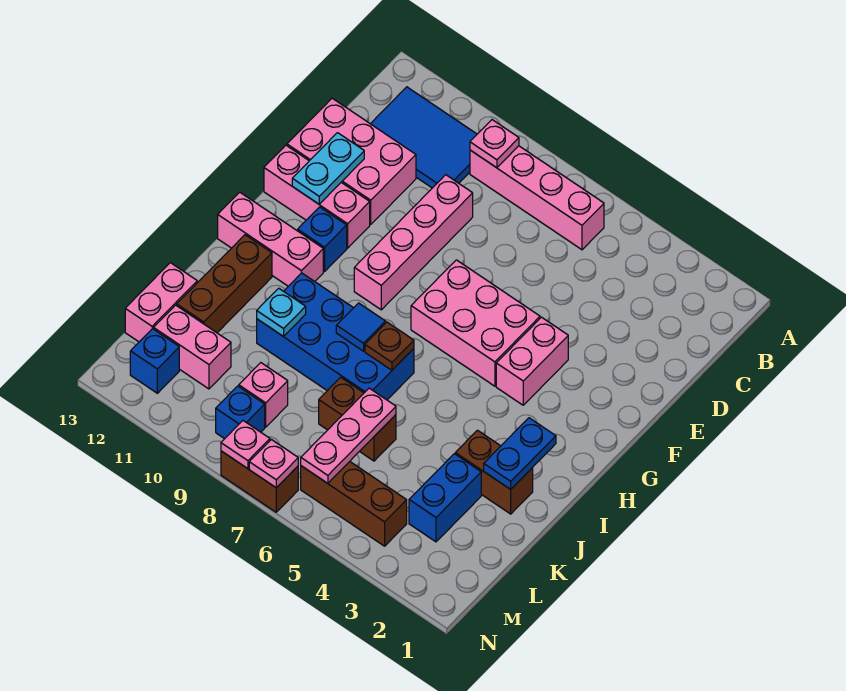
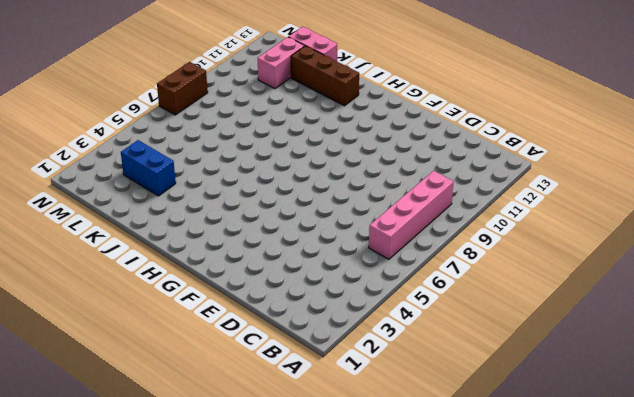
none -> blue tile B10:C12 level 1
none -> pink brick D9:G9 level 1
none -> pink brick D11:E13 level 1
none -> pink brick F4:G4 level 1

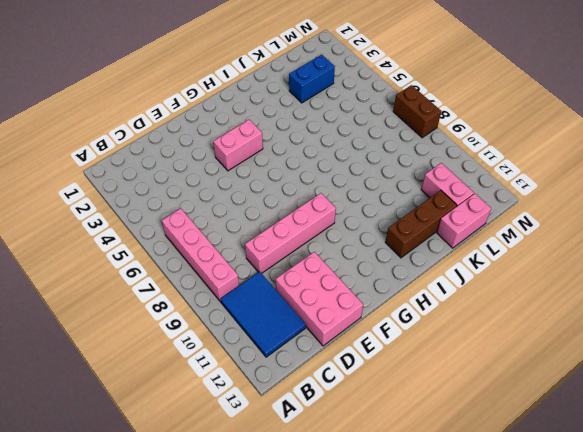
none -> pink brick F5:G7 level 1
none -> pink brick F11:F13 level 1
none -> blue brick G11 level 1
none -> pink brick H11:H13 level 1

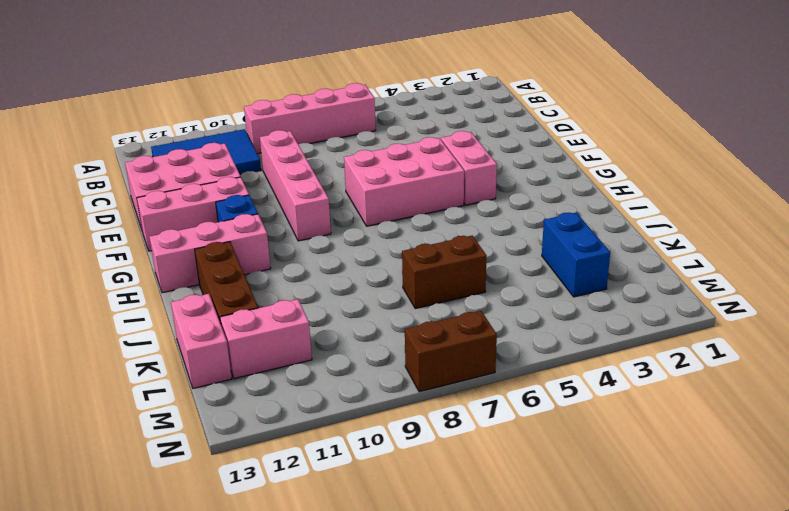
none -> blue brick I7:J10 level 1
none -> brown brick J2:J3 level 1
none -> pink brick L9 level 1
none -> brown brick M4:M6 level 1

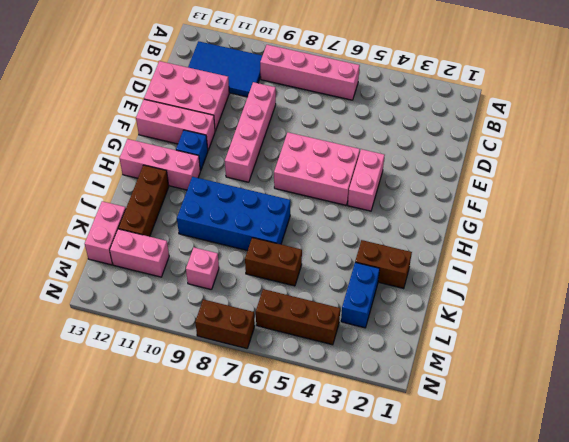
none -> blue brick M9 level 1
none -> blue brick M12 level 1
none -> pink plate B9 level 2
none -> cyan plate E12:F12 level 2

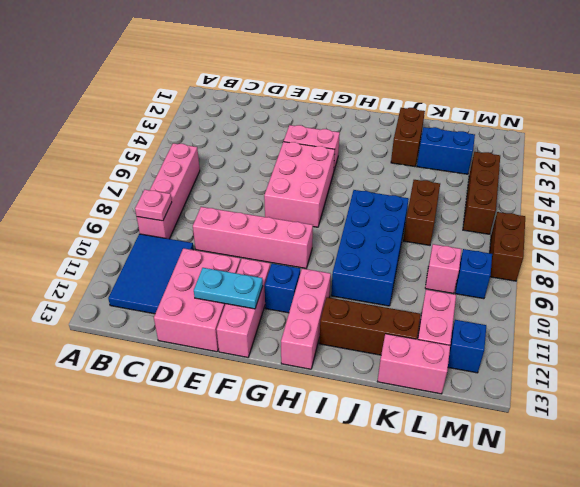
none -> blue plate I2:J2 level 2
none -> brown plate I7 level 2
none -> blue tile I8 level 2
none -> cyan plate J10 level 2

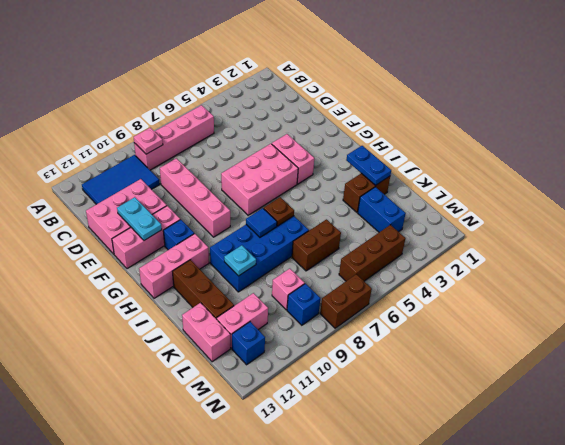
none -> pink plate K6:M6 level 2
none -> pink plate N7 level 2
none -> pink plate N8 level 2

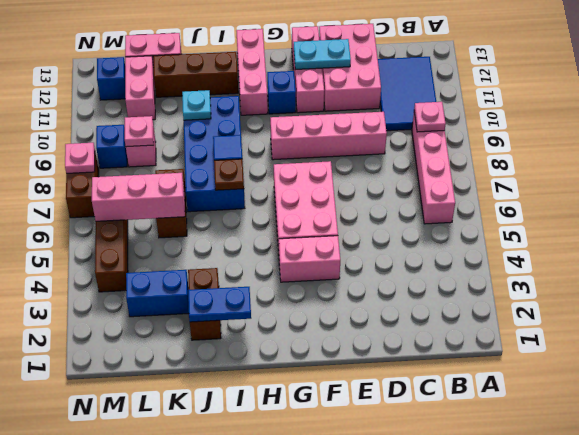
pink brick K6:M6 level 2 -> pink plate K6:M6 level 2
pink plate L9 level 2 -> pink plate N7 level 2

